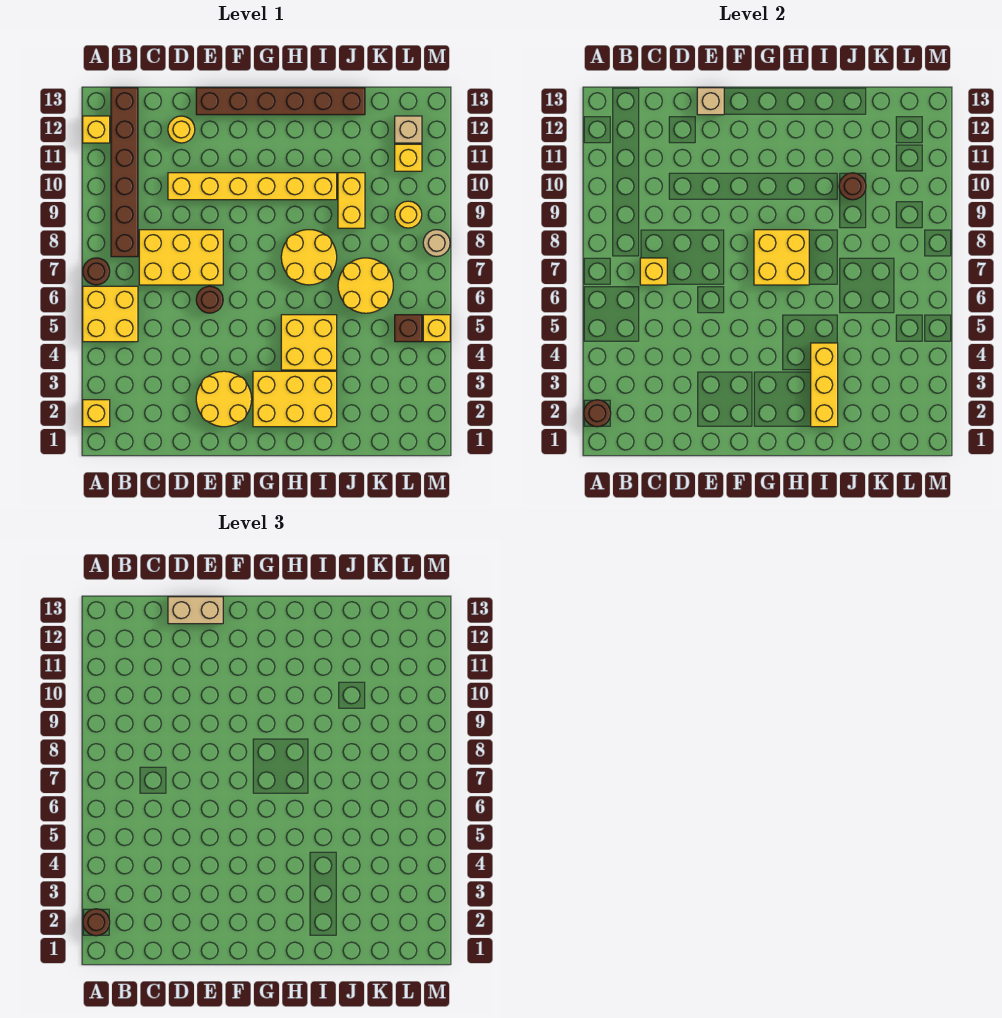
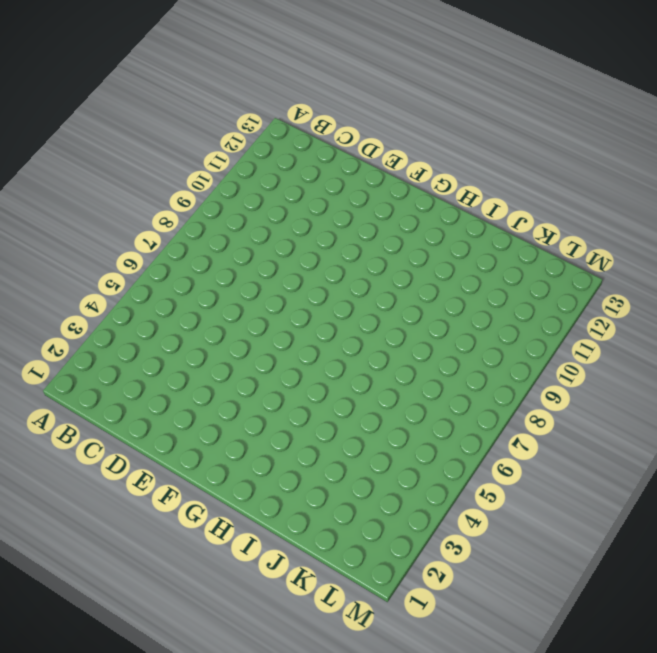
none -> yellow brick A2 level 1
none -> yellow brick A5:B6 level 1
none -> brown round brick A7 level 1
none -> yellow brick A12 level 1

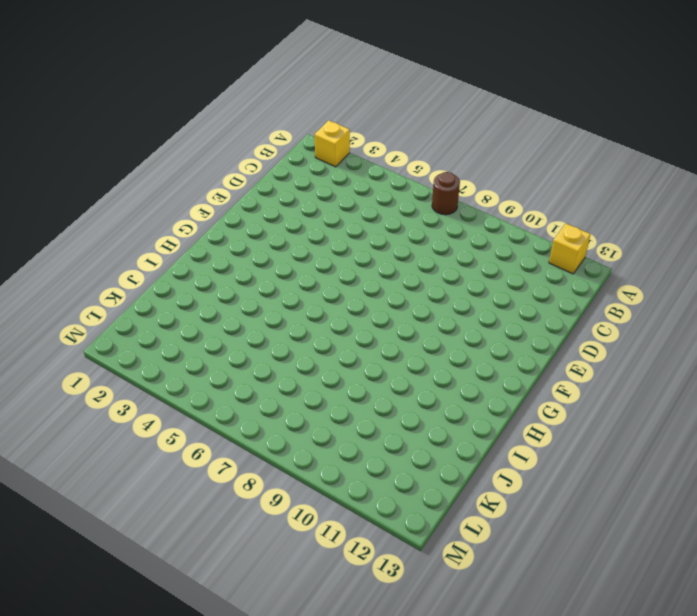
none -> yellow brick A5:B6 level 1
none -> brown brick B8:B13 level 1
none -> yellow brick C7:E8 level 1
none -> yellow brick D10:I10 level 1

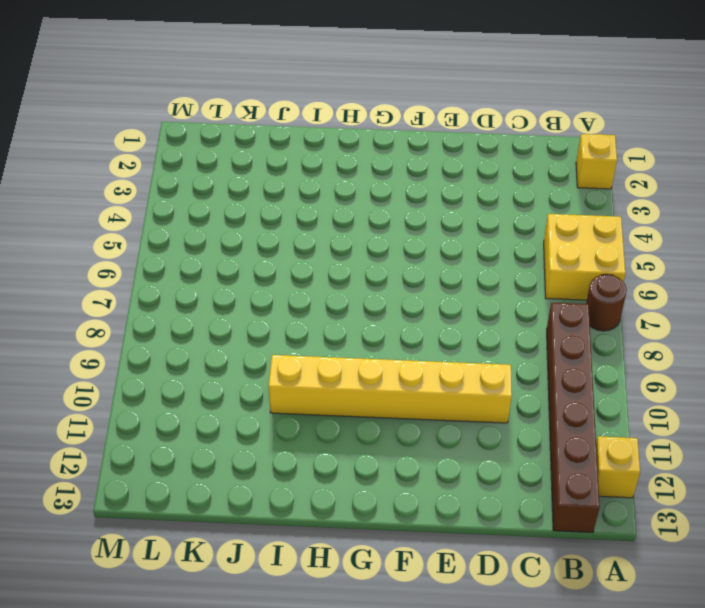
none -> yellow brick C7:E8 level 1
none -> yellow round brick D12 level 1
none -> yellow round brick E2:F3 level 1
none -> brown round brick E6 level 1

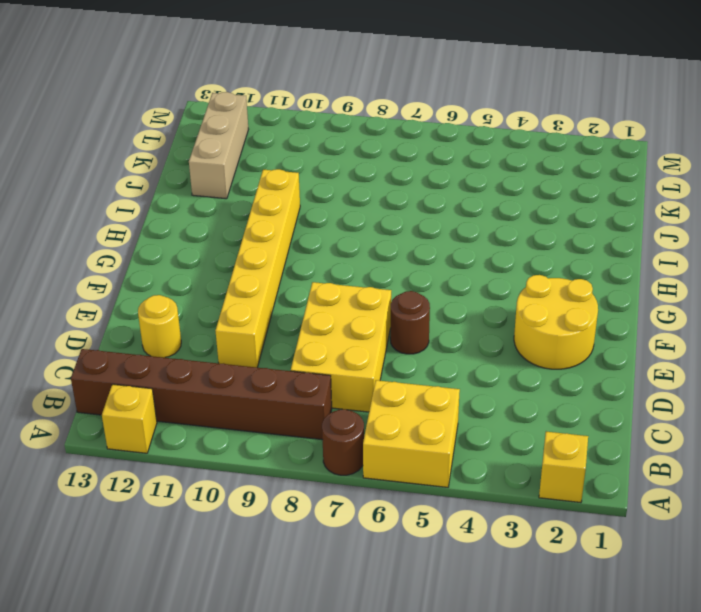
tan brick J12:L12 level 1 -> tan brick L12 level 1
none -> brown brick E13:J13 level 1
none -> yellow brick G2:I3 level 1
none -> yellow brick H4:I5 level 1
none -> yellow round brick H7:I8 level 1

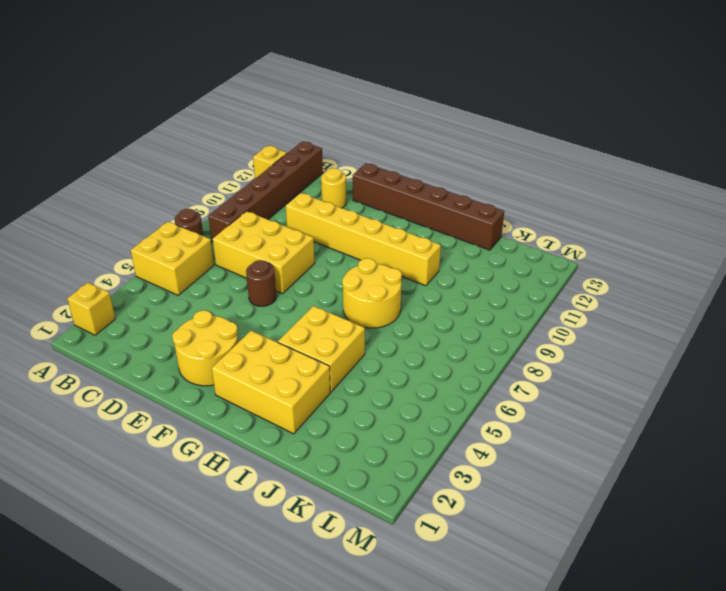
none -> yellow round brick J6:K7 level 1
none -> yellow brick J9:J10 level 1
none -> brown brick L5 level 1
none -> yellow round brick L9 level 1

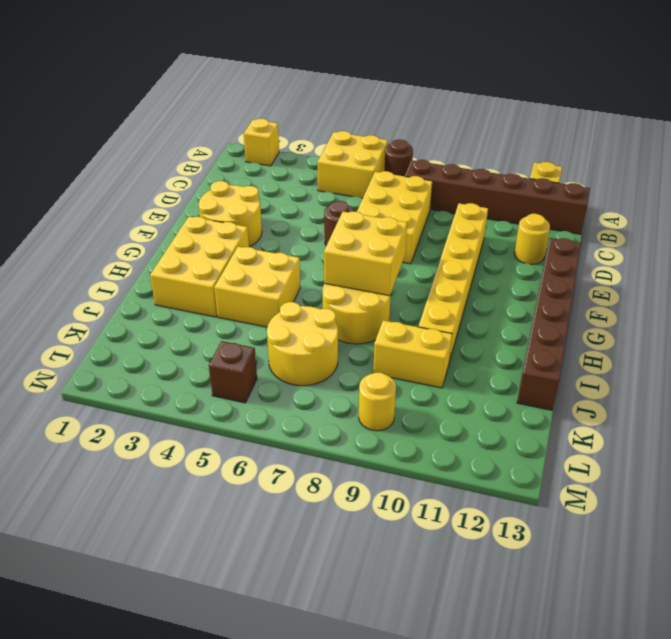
none -> yellow brick L11 level 1
none -> tan brick L12 level 1
none -> yellow brick M5 level 1
none -> tan round brick M8 level 1

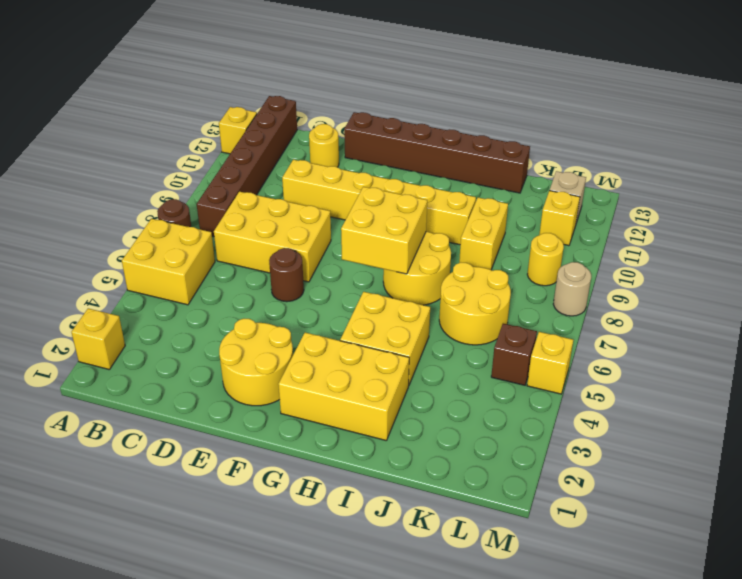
none -> brown round brick A2 level 2
none -> yellow brick C7 level 2
none -> tan brick E13 level 2
none -> yellow brick I2:I4 level 2

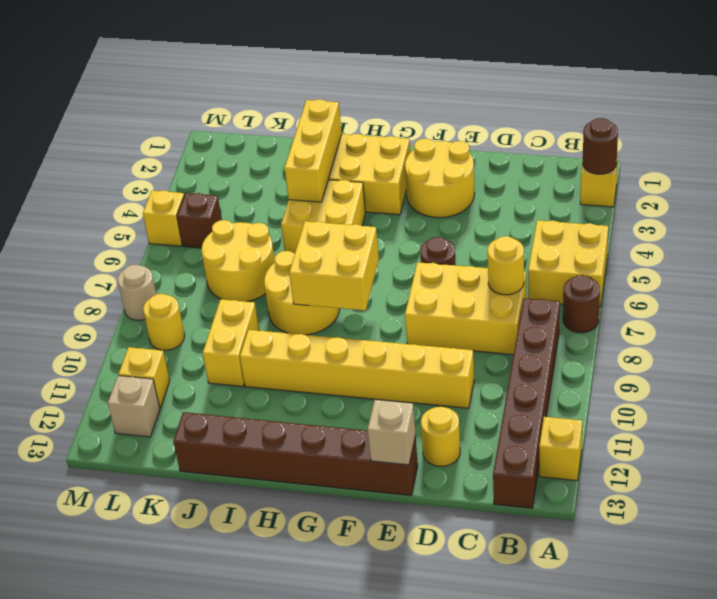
yellow round brick C7 level 2 -> yellow brick C7 level 2
none -> brown round brick J10 level 2
none -> brown round brick A2 level 3
none -> tan brick D13:E13 level 3

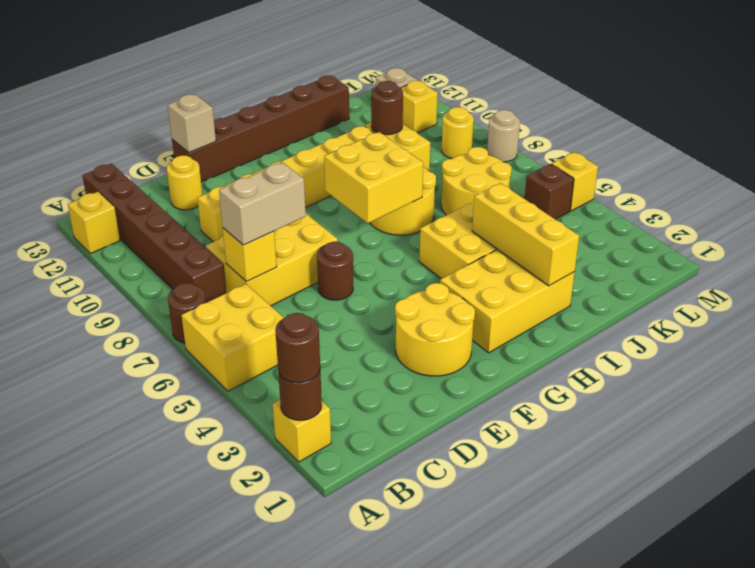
tan brick C7:D7 level 3 -> tan brick D13:E13 level 3

